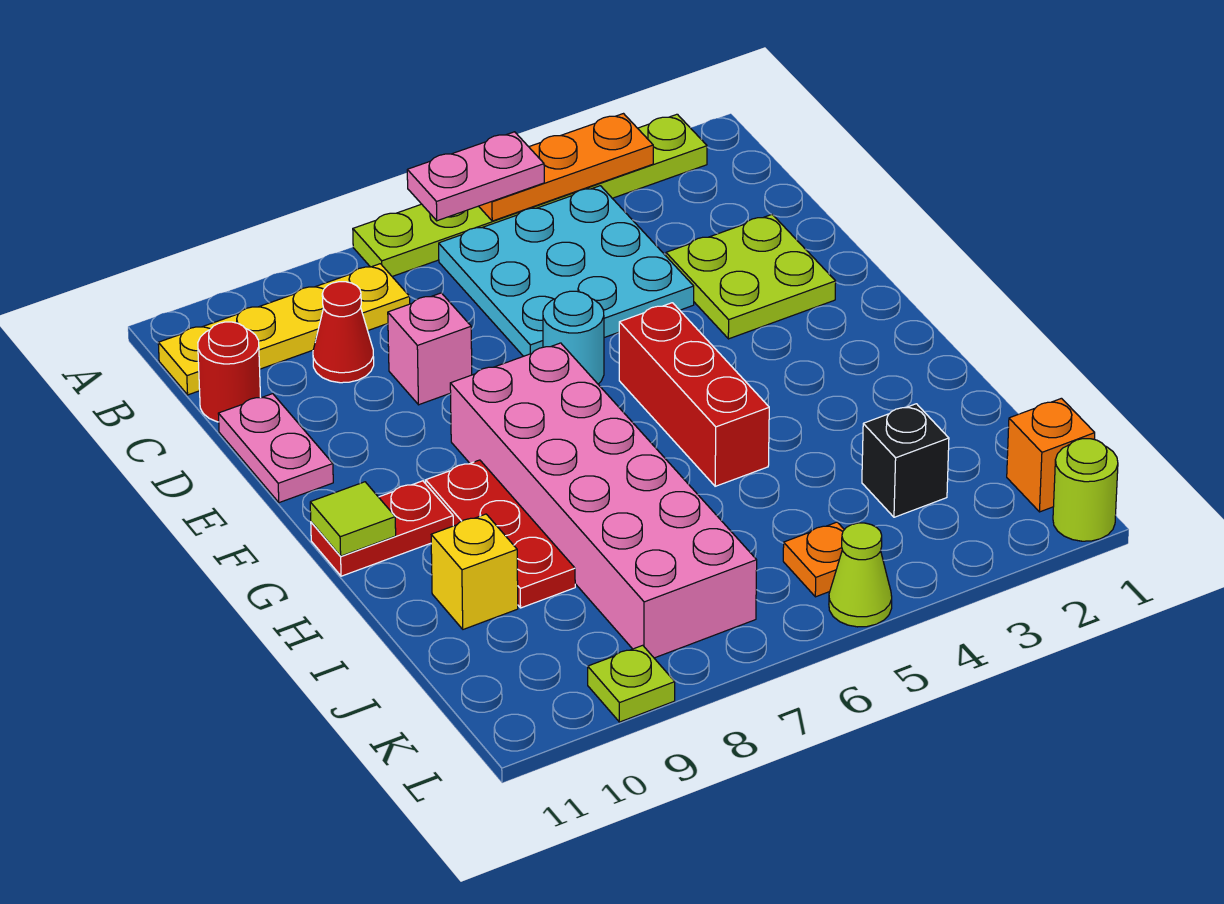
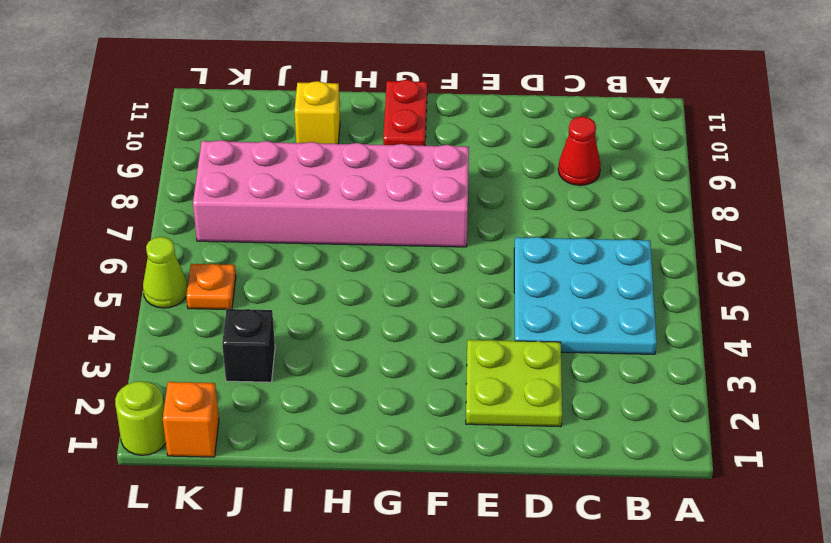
none -> lime plate A2:A7 level 1
none -> yellow plate B8:B11 level 1
none -> red round brick C11 level 1

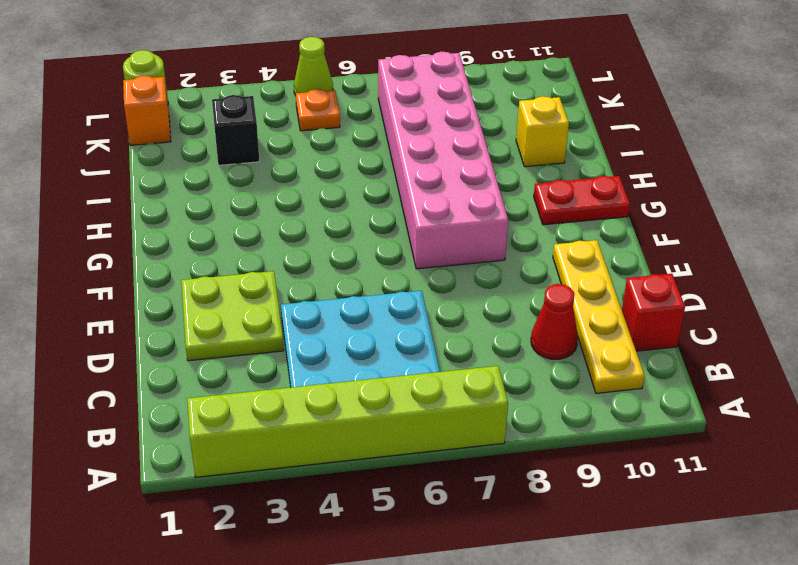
lime brick A2:A7 level 1 -> lime plate A2:A7 level 1
yellow plate B10:E10 level 1 -> yellow plate B8:B11 level 1
red brick C11 level 1 -> red round brick C11 level 1
none -> pink brick D8 level 1
none -> pink plate D11:E11 level 1
none -> cyan round brick E6 level 1

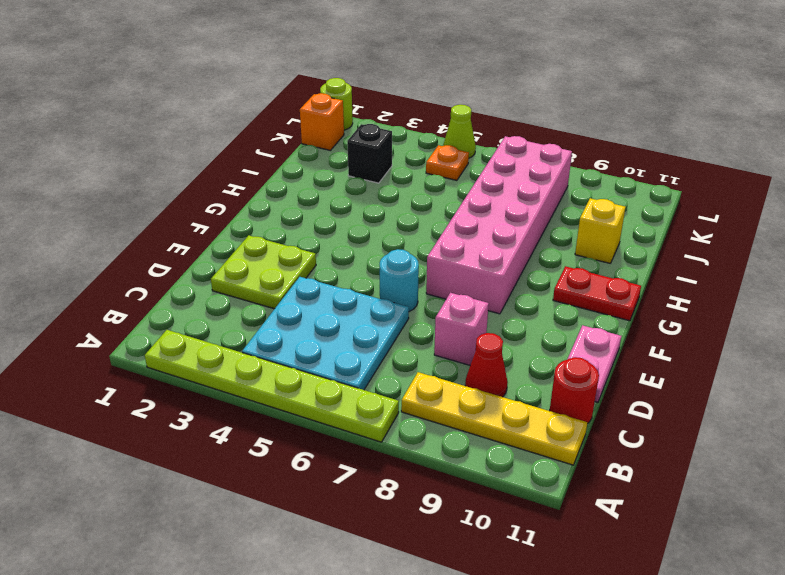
none -> red brick F5:H5 level 1
none -> red plate G9:I9 level 1
none -> lime plate L9 level 1

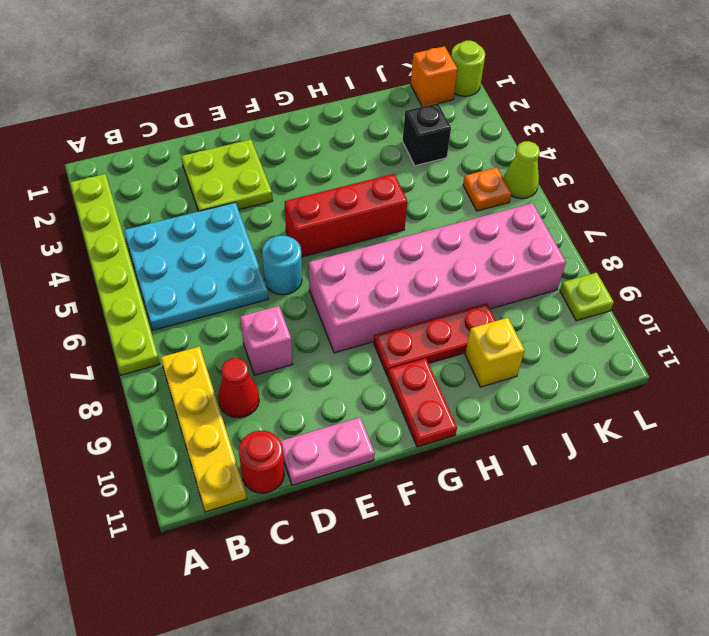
none -> orange plate A3:A5 level 2
none -> lime tile G11 level 2
none -> pink plate A5:A6 level 3

